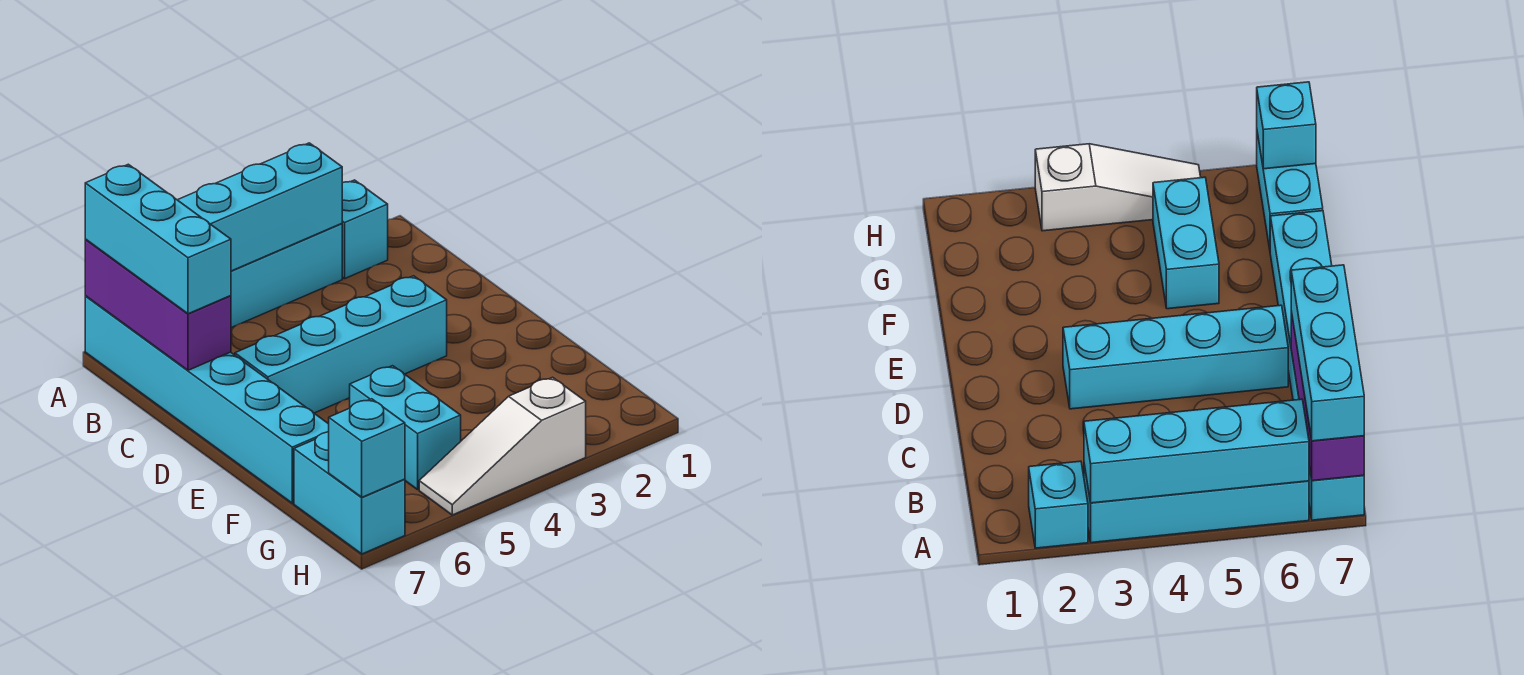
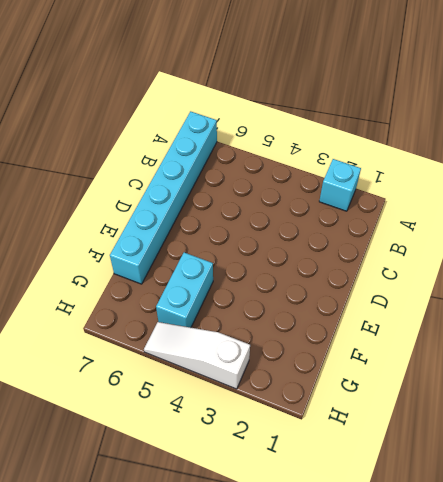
none -> cyan brick A3:A6 level 1
none -> cyan brick D3:D6 level 1

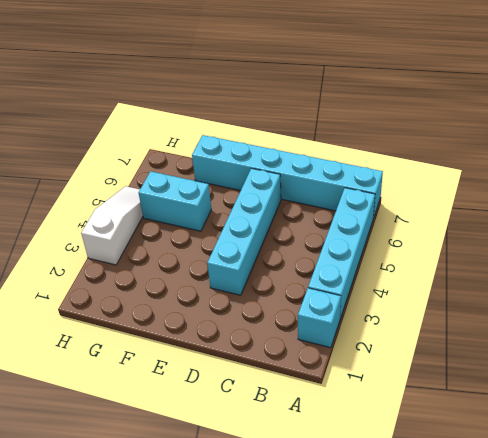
none -> cyan brick G7:H7 level 1
none -> cyan brick A3:A6 level 2

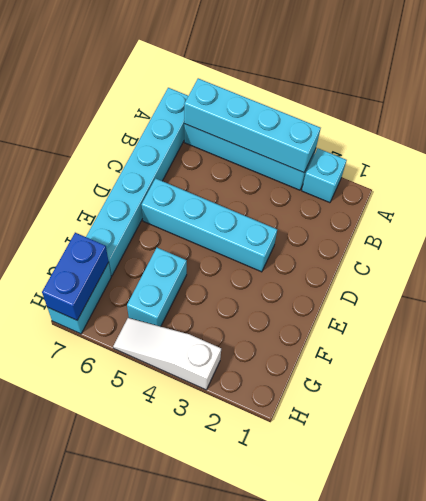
blue brick G7:H7 level 2 -> cyan brick H7 level 2
none -> purple brick A7:C7 level 2
none -> cyan brick A7:C7 level 3

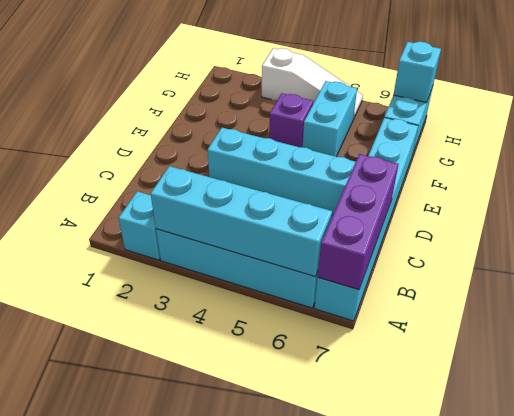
purple brick F4 level 1 -> none
none -> cyan brick A7:C7 level 3

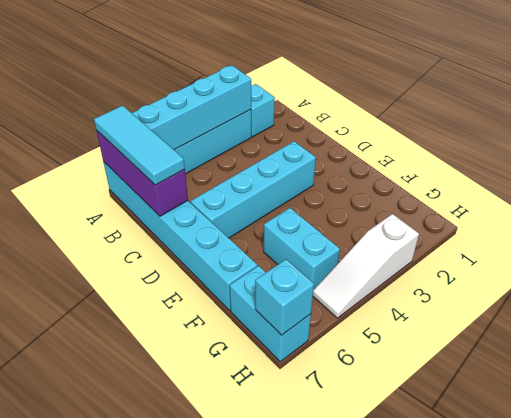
cyan tile A7:C7 level 3 -> cyan brick A7:C7 level 3

